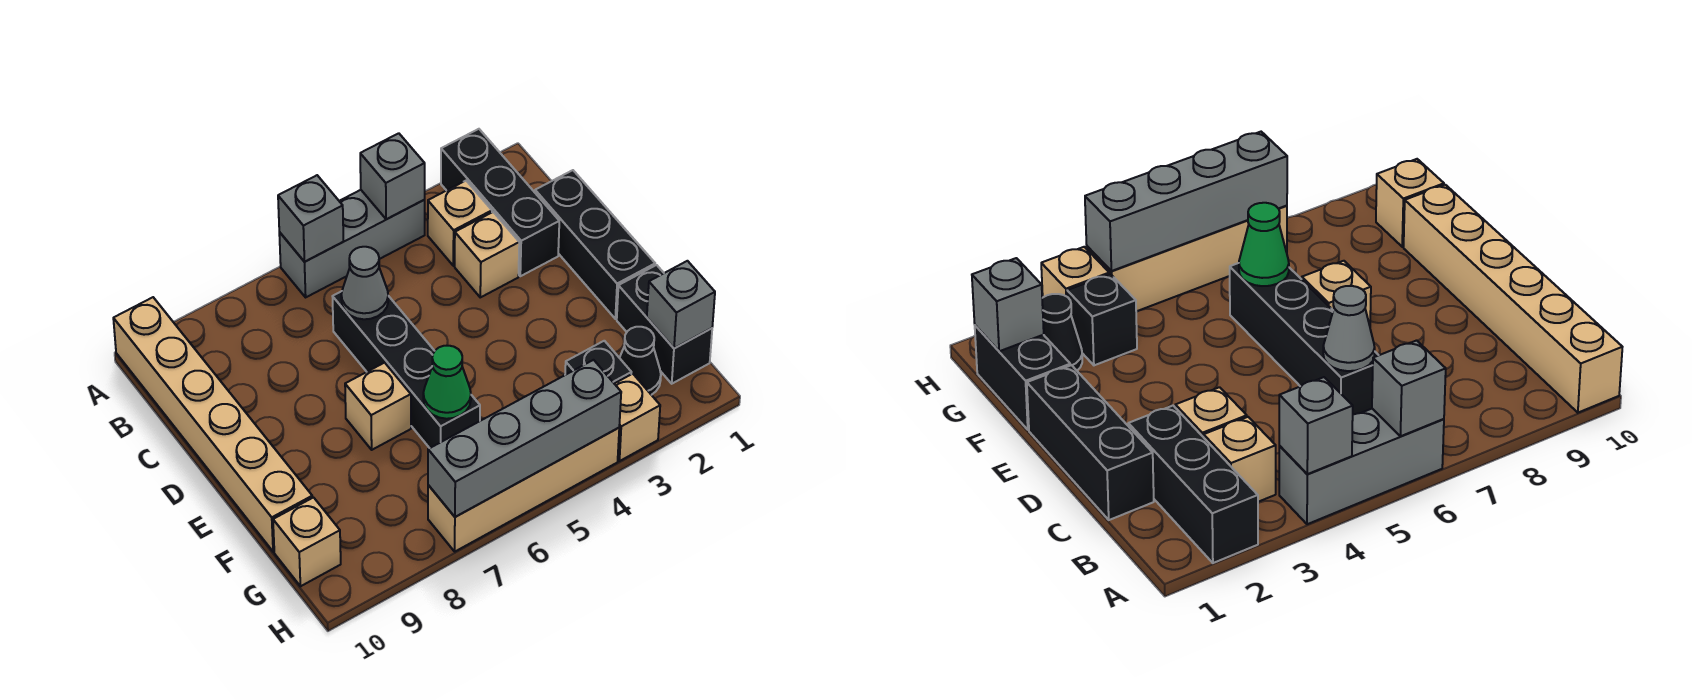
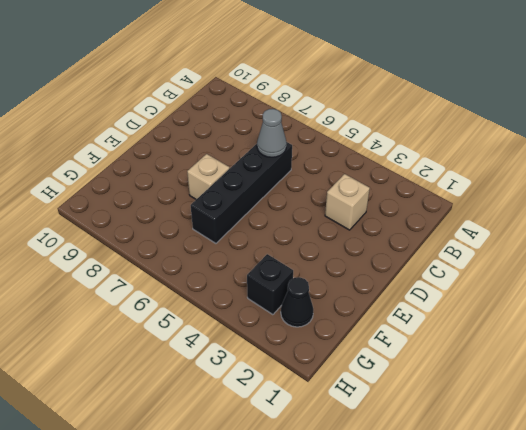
none -> black brick A2:C2 level 1
none -> grey brick A4:A6 level 1
none -> tan brick A10:F10 level 1

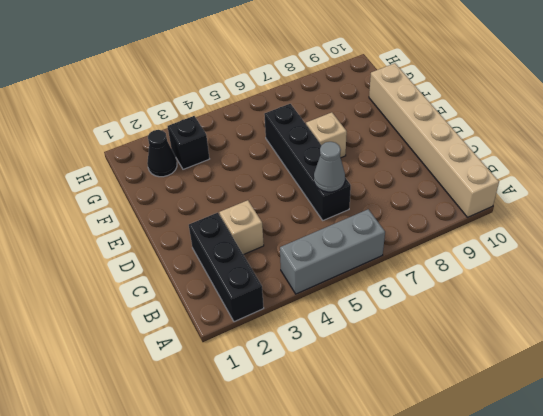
none -> tan brick B3 level 1
none -> black brick C1:E1 level 1
none -> black brick F1:G1 level 1

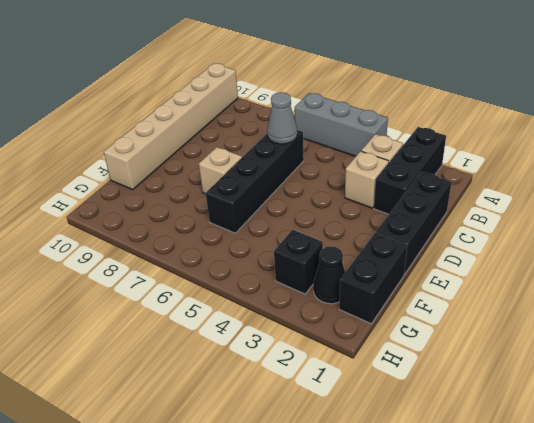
none -> tan brick G10 level 1
none -> tan brick H3 level 1
none -> tan brick H4:H7 level 1

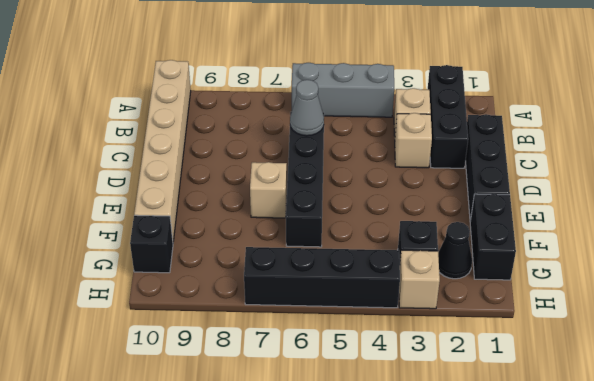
black brick G10 level 1 -> tan brick G10 level 1
black brick H4:H7 level 1 -> tan brick H4:H7 level 1
none -> grey brick A4 level 2
none -> grey brick A6 level 2
none -> green cone F6 level 2

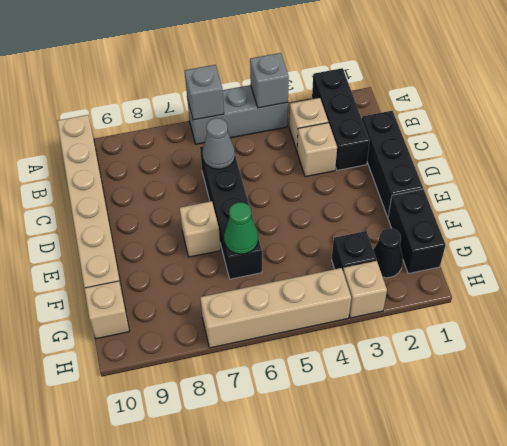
none -> grey brick G1 level 2
none -> grey brick H4:H7 level 2

